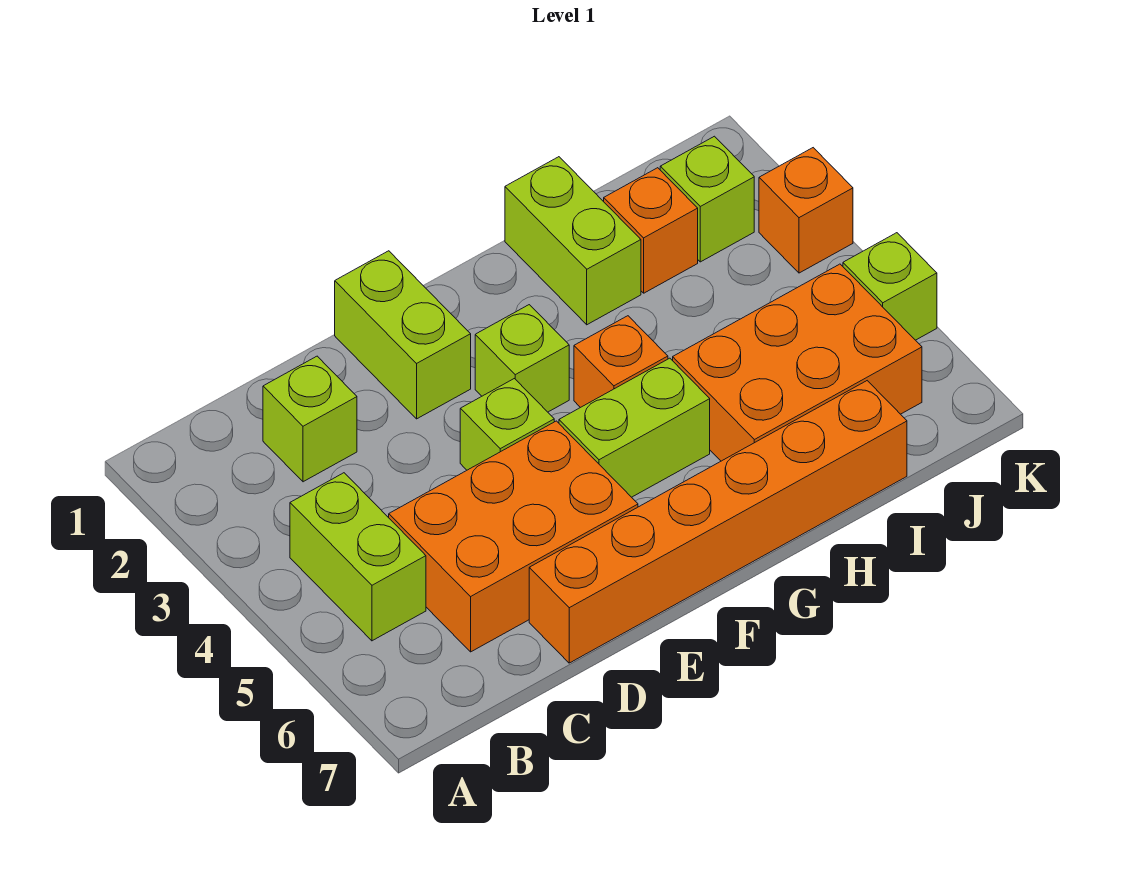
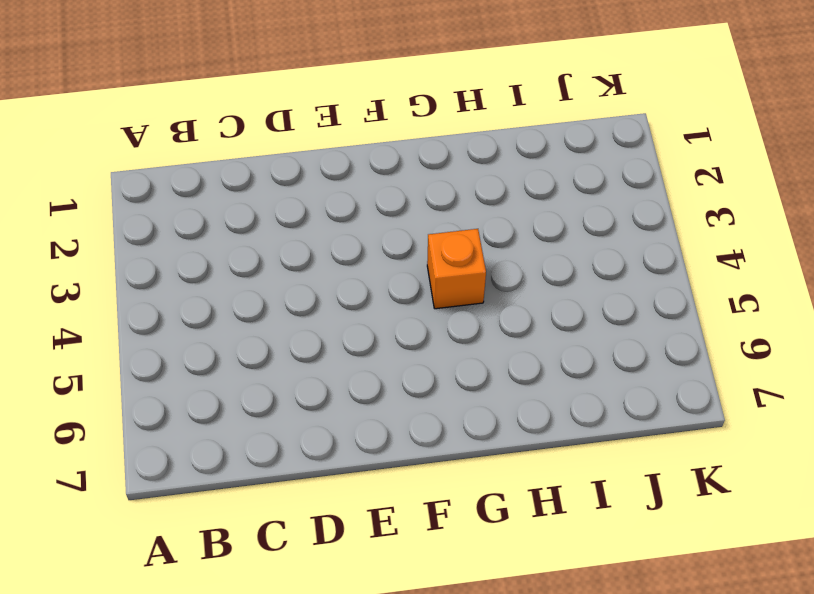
none -> lime brick B4:B5 level 1
none -> lime brick C2 level 1
none -> orange brick C5:E6 level 1

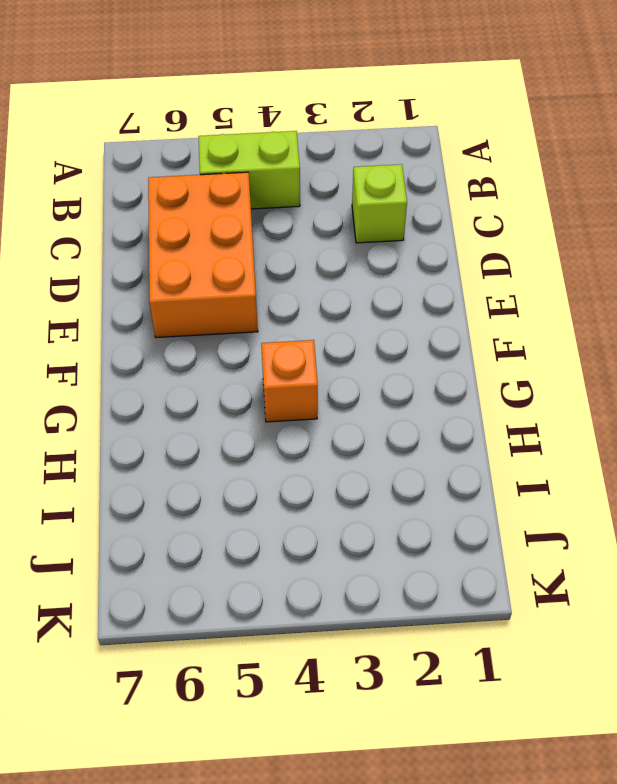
none -> orange brick D7:I7 level 1
none -> lime brick E1:E2 level 1
none -> lime brick E4 level 1

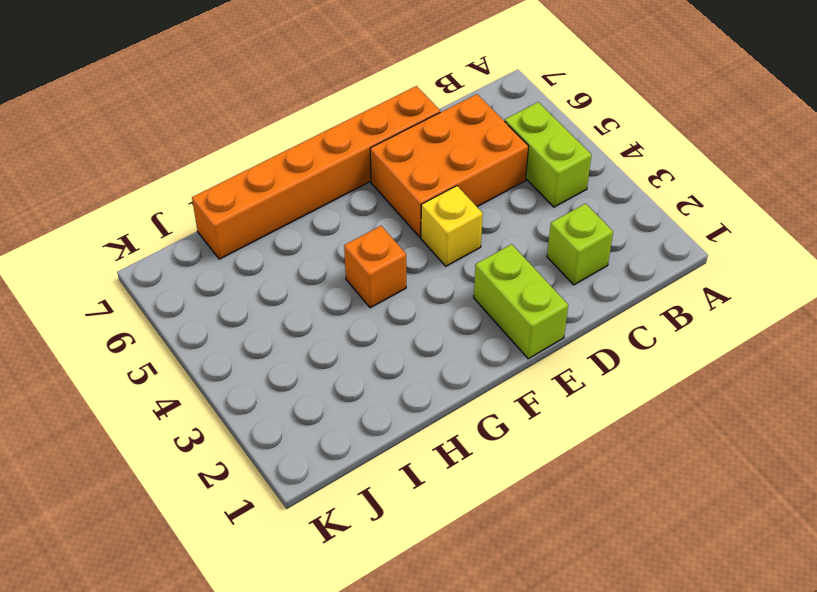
yellow brick E4 level 1 -> lime brick E4 level 1
none -> lime brick F3 level 1
none -> lime brick F5:G5 level 1
none -> lime brick H1:H2 level 1

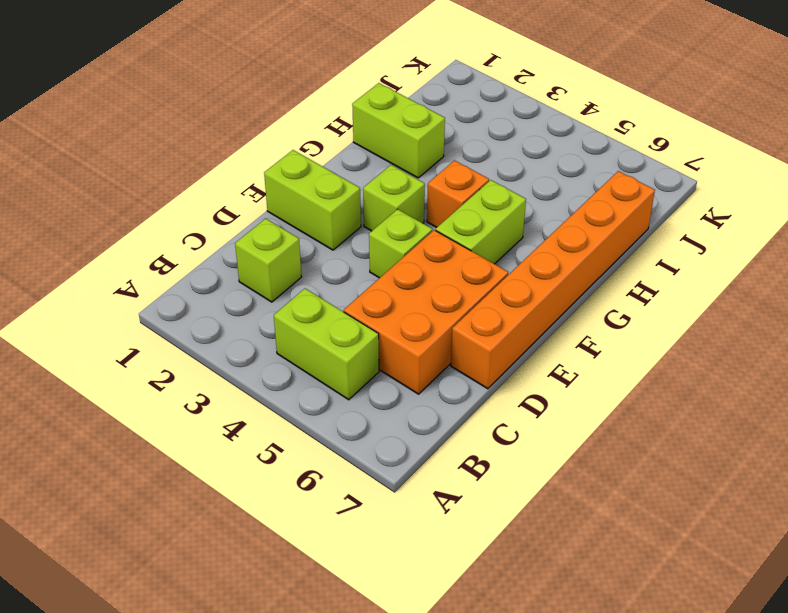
none -> orange brick H5:J6 level 1
none -> orange brick I2 level 1
none -> lime brick J2 level 1

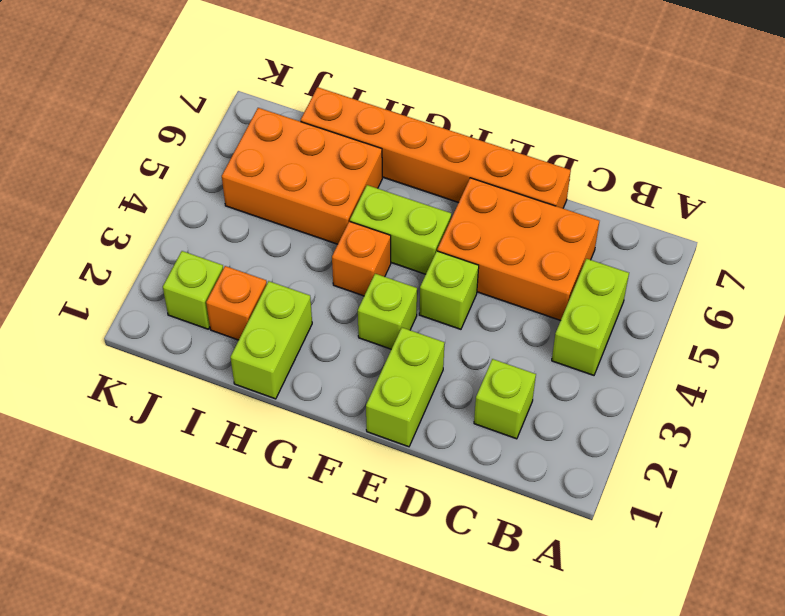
none -> orange brick K3 level 1
none -> lime brick K5 level 1

